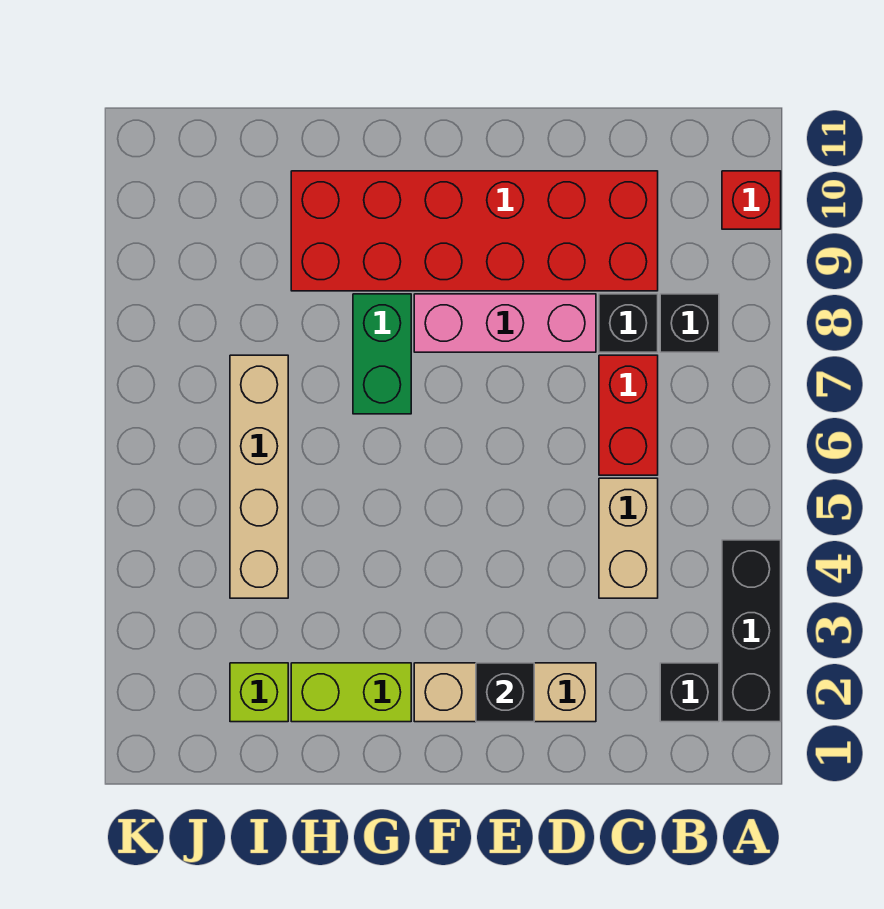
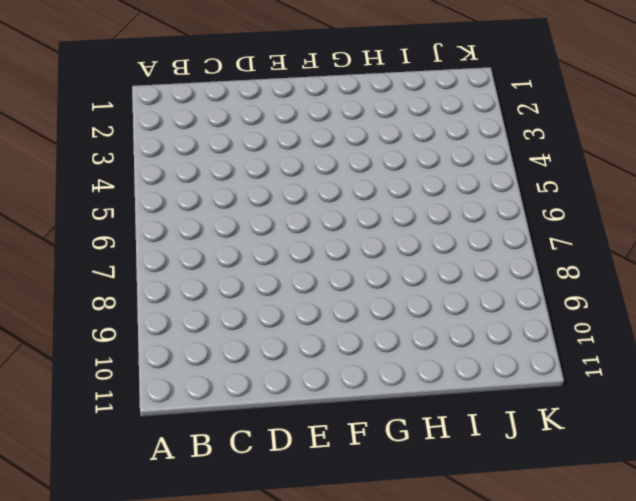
none -> black brick A2:A4 level 1
none -> red brick A10 level 1
none -> black brick B2 level 1

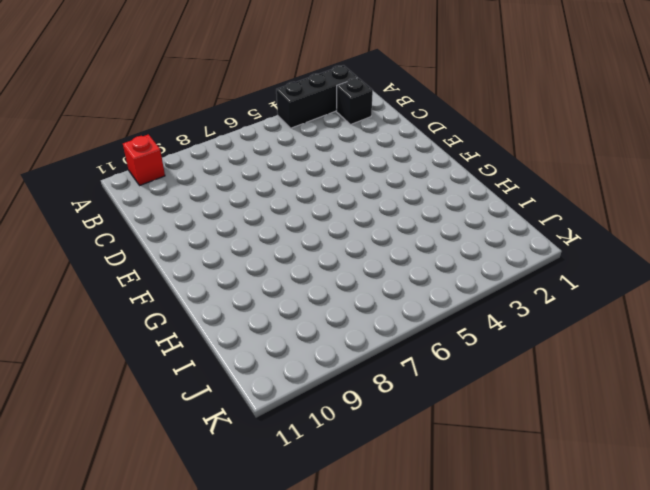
none -> black brick B8 level 1
none -> tan brick C4:C5 level 1
none -> red brick C6:C7 level 1

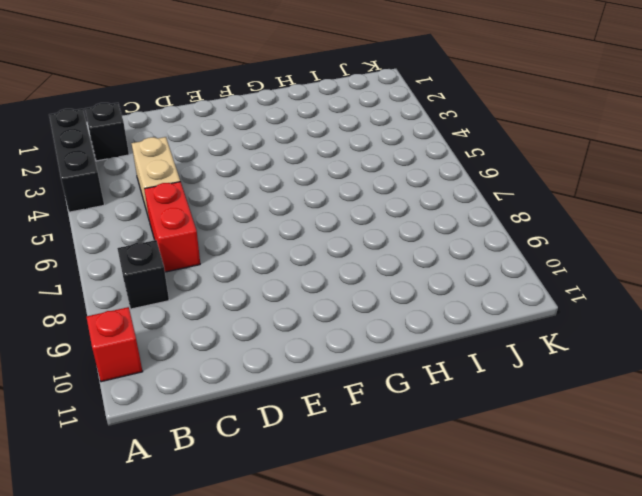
none -> black brick C8 level 1
none -> red brick C9:H10 level 1
none -> tan brick D2:F2 level 1

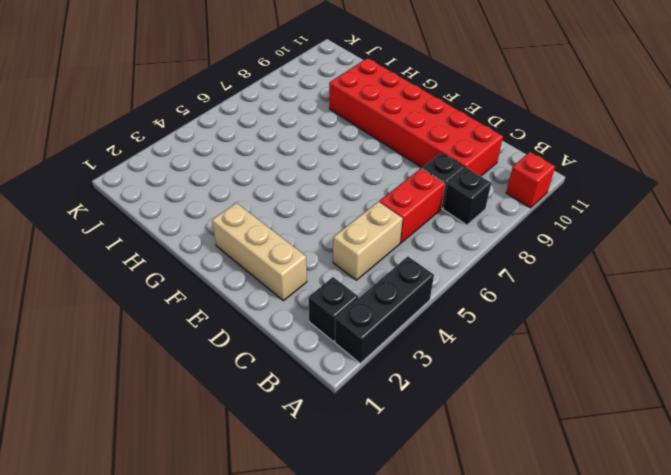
none -> pink brick D8:F8 level 1
none -> lime brick G2:H2 level 1
none -> green brick G7:G8 level 1

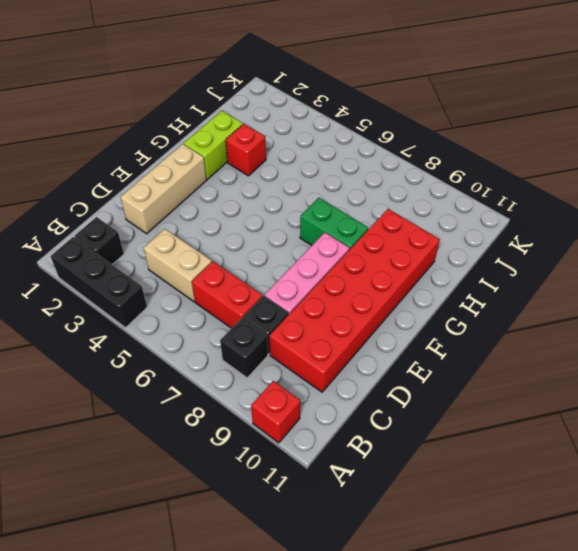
red brick H3 level 1 -> none
none -> lime brick I2 level 1
none -> tan brick I4:I7 level 1
none -> black brick E2 level 2

